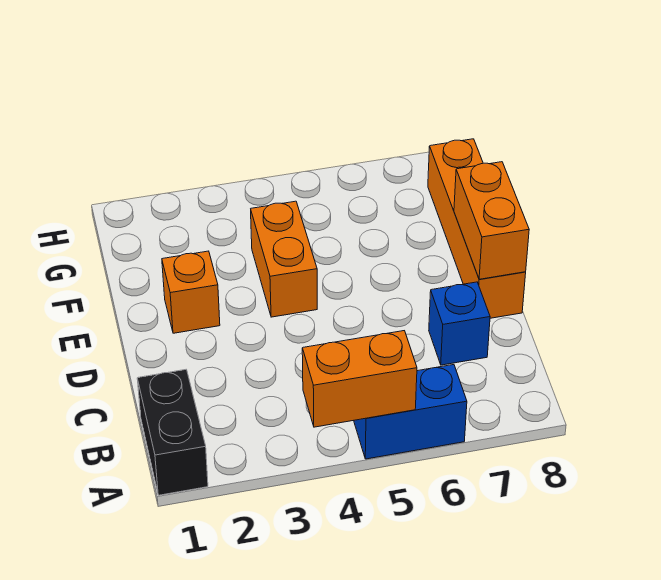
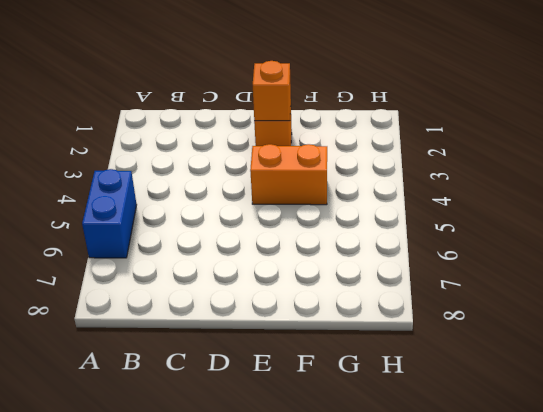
orange brick E2 level 2 -> none
none -> black brick A1:B1 level 1
none -> blue brick C7 level 1

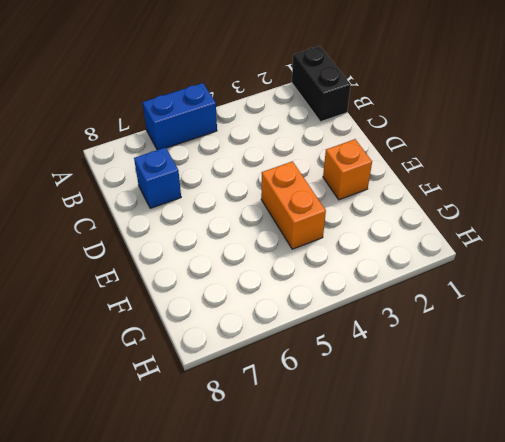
none -> orange brick D8:G8 level 1
none -> orange brick A4:A5 level 2

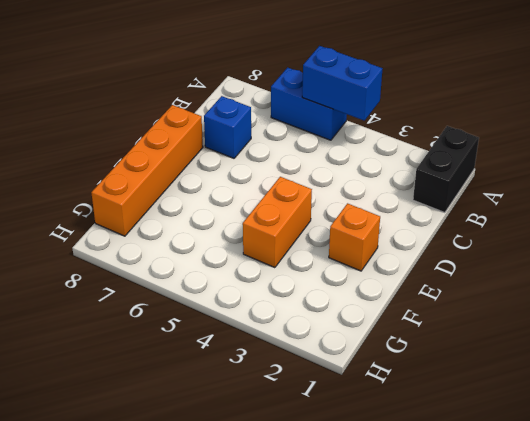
blue brick A4:A5 level 2 -> orange brick A4:A5 level 2
none -> orange brick D8:E8 level 2

